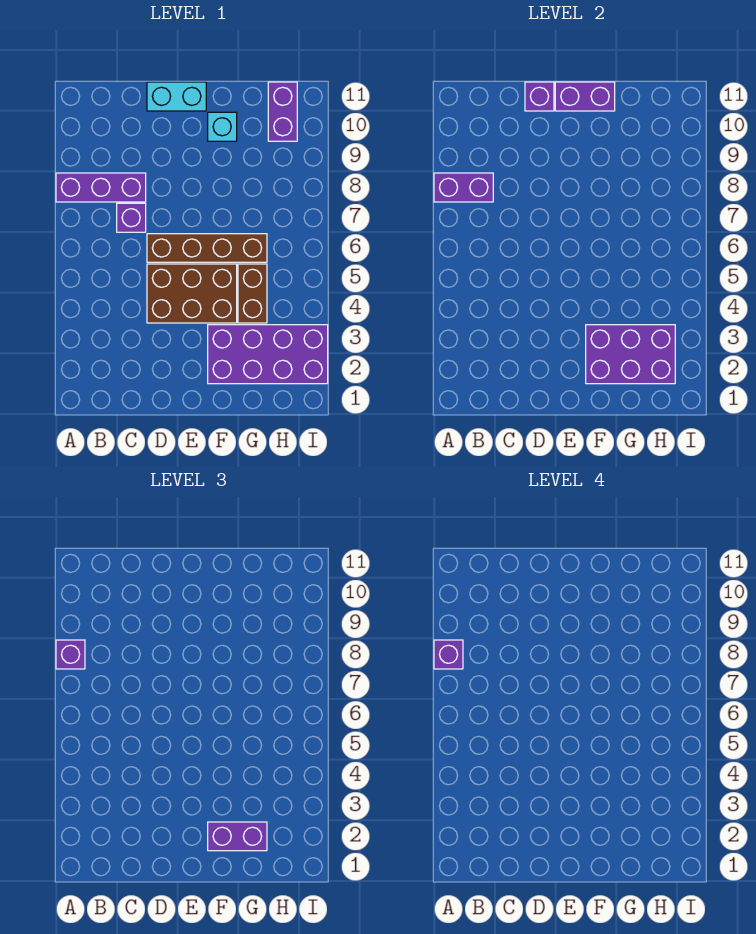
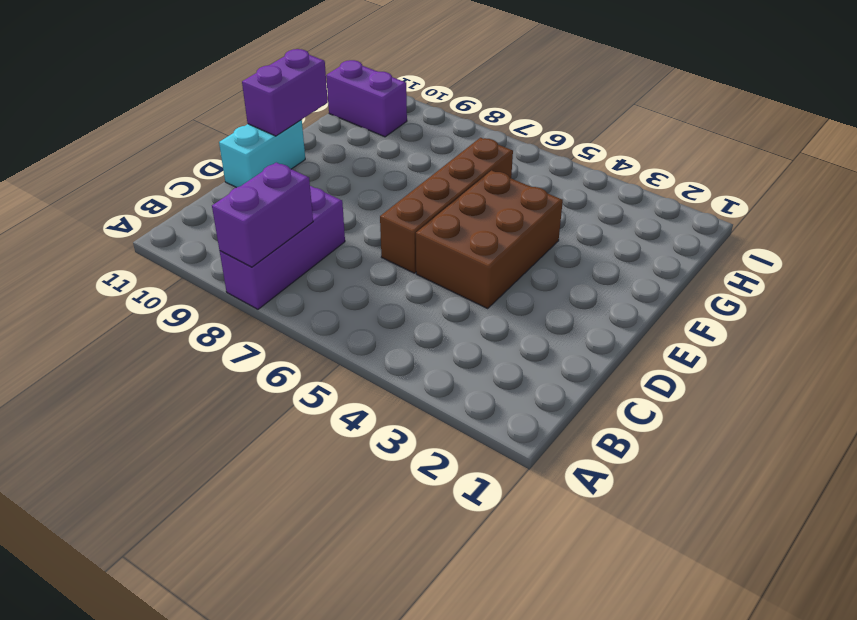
none -> purple brick C7 level 1
none -> purple brick F2:I3 level 1
none -> cyan brick F10 level 1

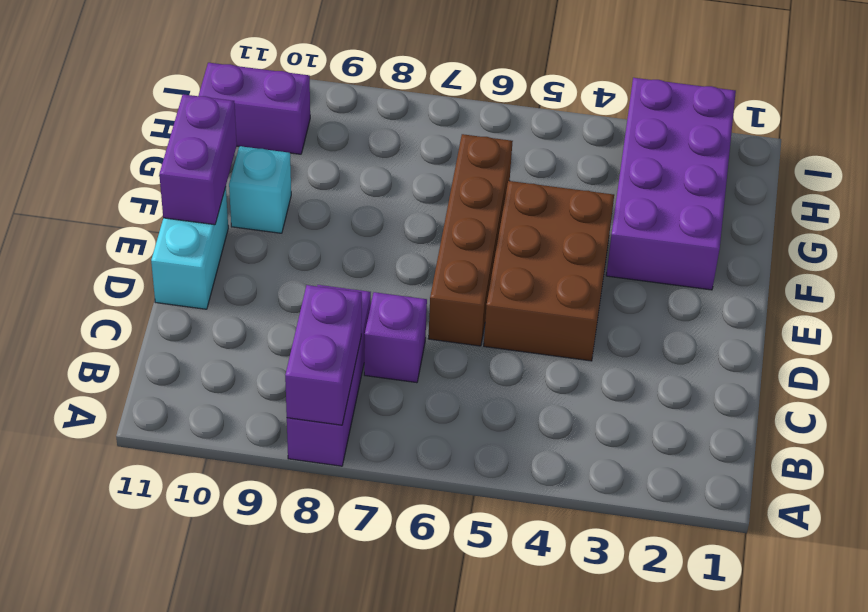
none -> brown brick G4:G5 level 1
none -> purple brick D11 level 2
none -> purple brick F2:H3 level 2

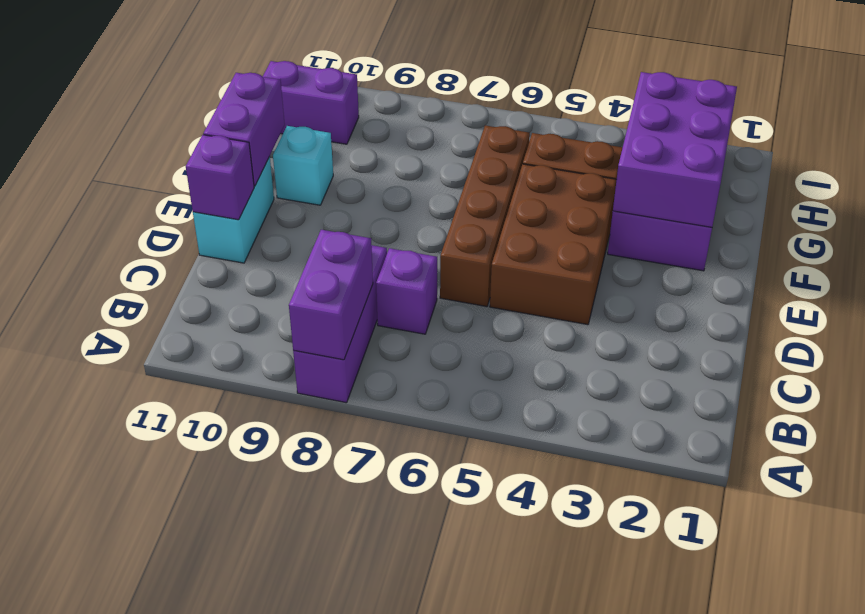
none -> purple brick A8 level 3
none -> purple brick F2:G2 level 3
none -> purple brick A8 level 4

